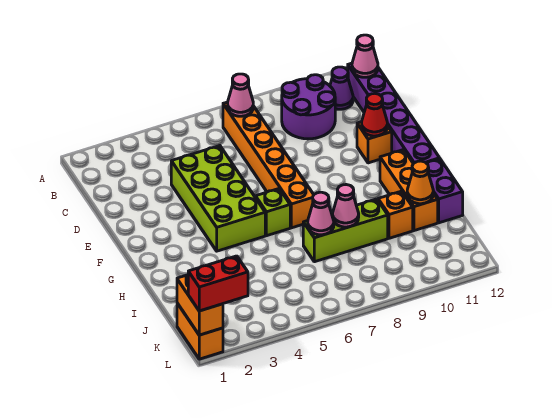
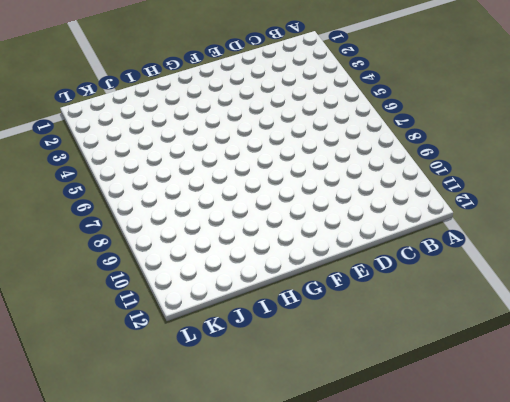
none -> orange brick B7:G7 level 1
none -> purple round brick B9:C10 level 1
none -> purple cone B11 level 1

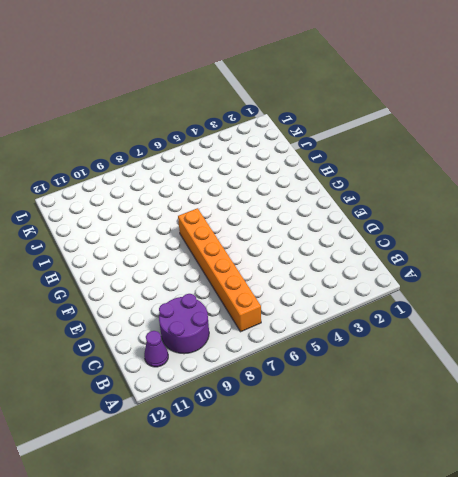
none -> purple brick B12:G12 level 1
none -> lime brick D4:G5 level 1
none -> orange brick E11 level 1

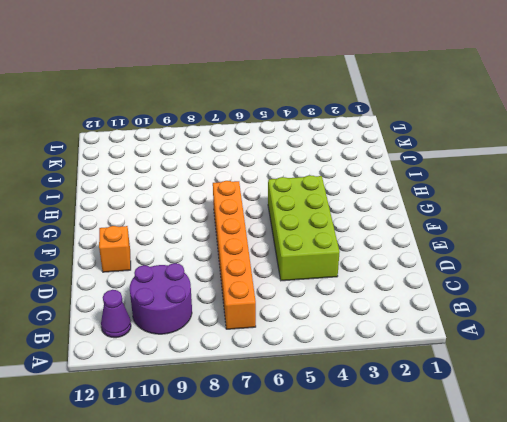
none -> purple brick B12:G12 level 1
none -> lime brick G6 level 1
none -> orange brick G11:I11 level 1

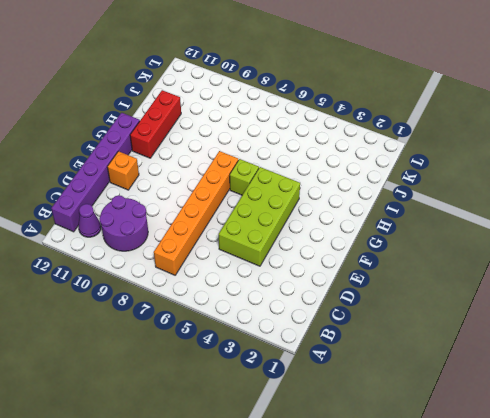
red brick G11:I11 level 1 -> orange brick G11:I11 level 1
none -> purple brick H12:I12 level 1
none -> lime brick I7:I9 level 1
none -> orange brick I10 level 1

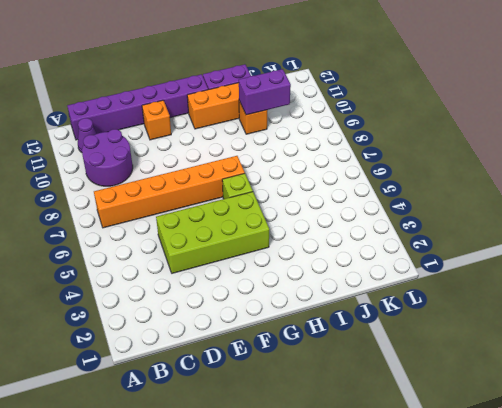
purple brick I10:J10 level 2 -> none
none -> lime brick I7:I9 level 1
none -> orange brick K1:L1 level 1
none -> pink cone B7 level 2

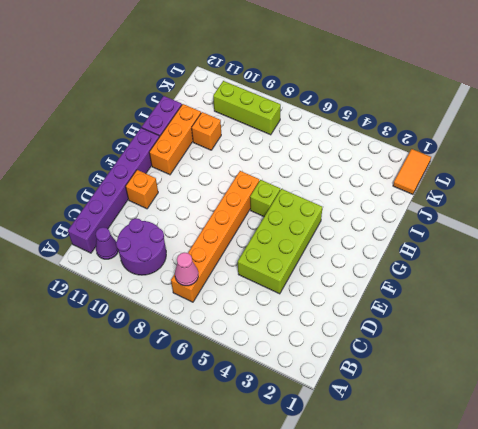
orange tile K1:L1 level 1 -> orange brick K1:L1 level 1
lime brick K8:K10 level 1 -> lime brick I7:I9 level 1
none -> pink cone B12 level 2
none -> red cone E11 level 2
none -> pink cone I7 level 2

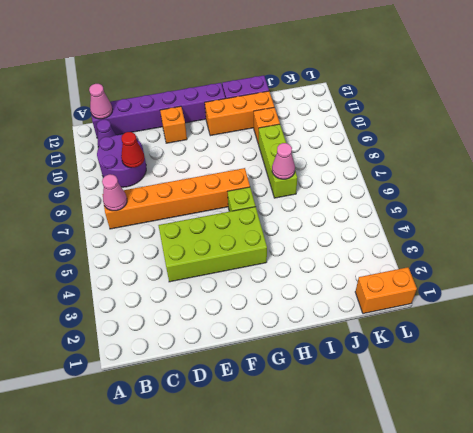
red cone C9 level 2 -> red cone E11 level 2
none -> pink cone I8 level 2
none -> orange cone I11 level 2
none -> orange brick K1:L1 level 2

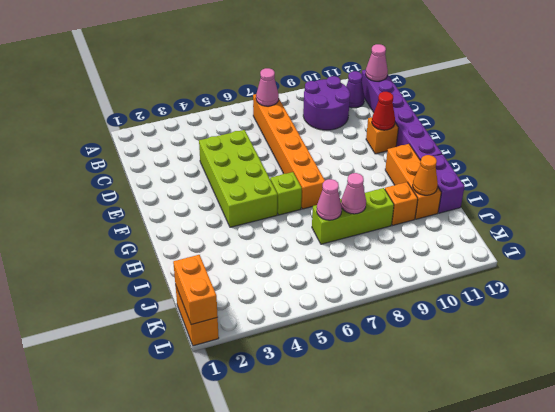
none -> red brick L1:L2 level 3

